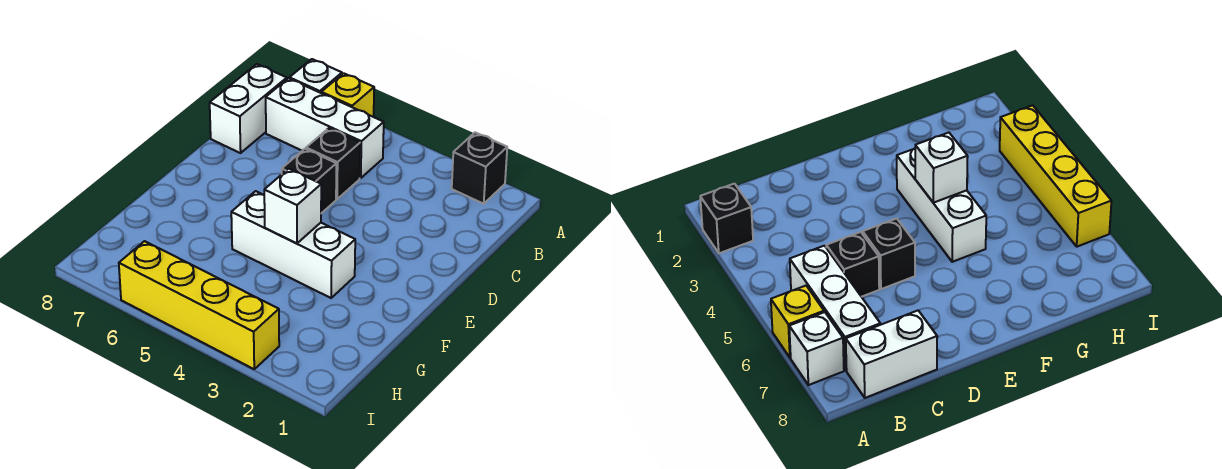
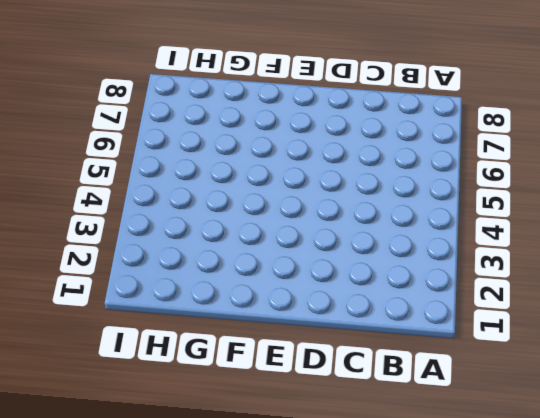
none -> black brick A2 level 1
none -> yellow brick A6 level 1

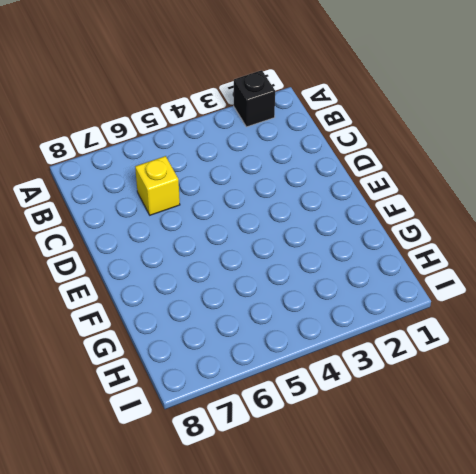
yellow brick C6 level 1 -> yellow brick A6 level 1
none -> white brick A7 level 1
none -> white brick B5:B7 level 1

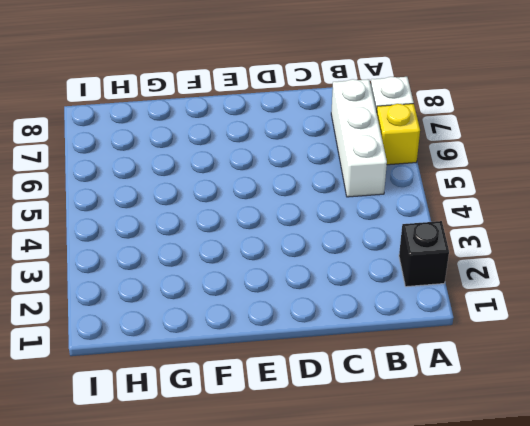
none -> white brick B8:C8 level 1
none -> black brick C5 level 1

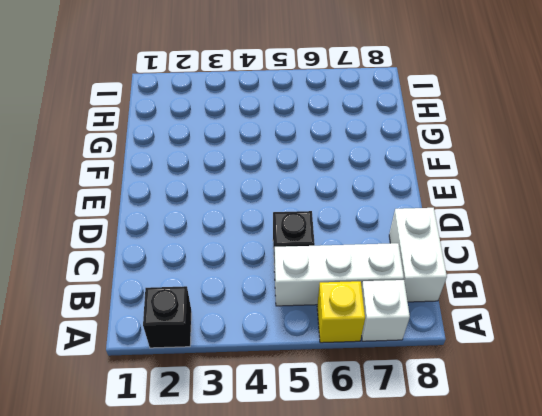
none -> black brick D5 level 1
none -> white brick F3:F5 level 1

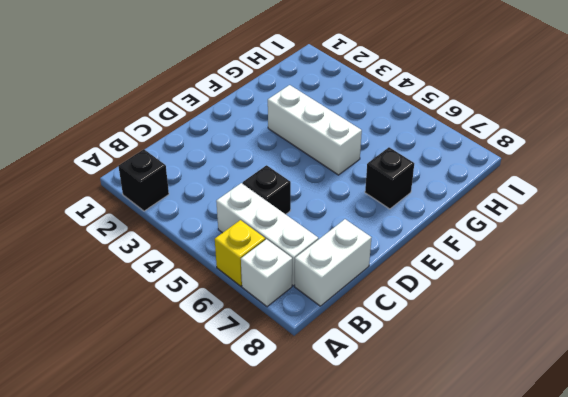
black brick F7 level 1 -> black brick D5 level 1
none -> yellow brick I3:I6 level 1
none -> white brick F4 level 2

